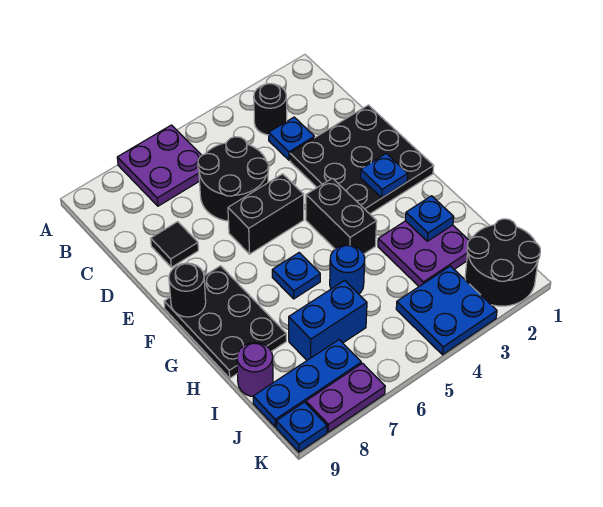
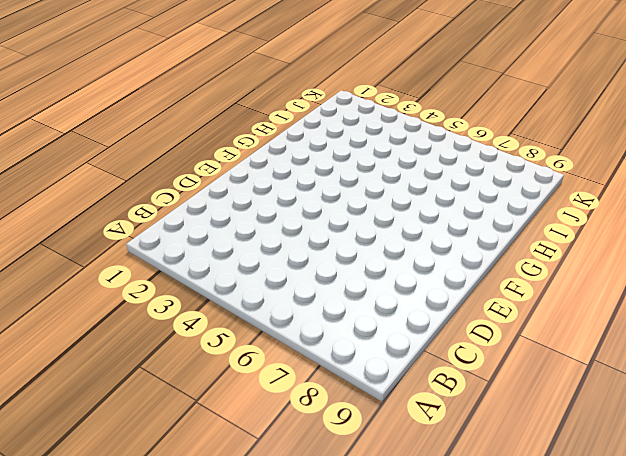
none -> purple plate A6:B7 level 1
none -> black round brick B3 level 1
none -> blue plate C3 level 1

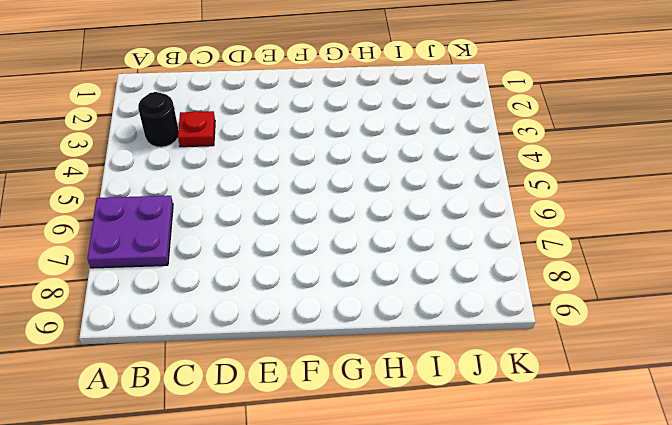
red plate C3 level 1 -> blue plate C3 level 1
none -> black round brick C5:D6 level 1
none -> black plate D1:F3 level 1
none -> black tile D8 level 1

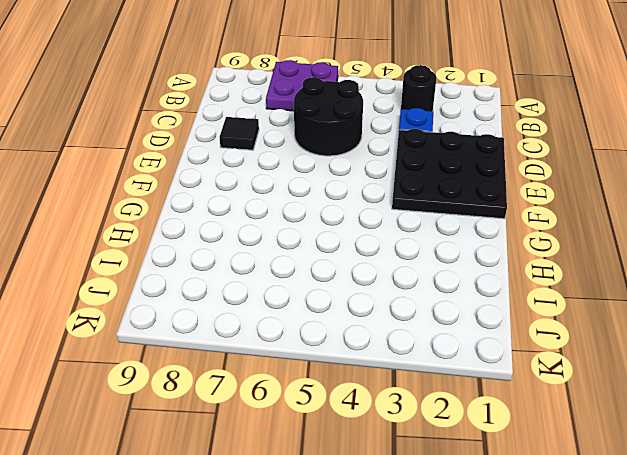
none -> black brick E5:E6 level 1
none -> black brick F4:G4 level 1
none -> black plate F8:H9 level 1

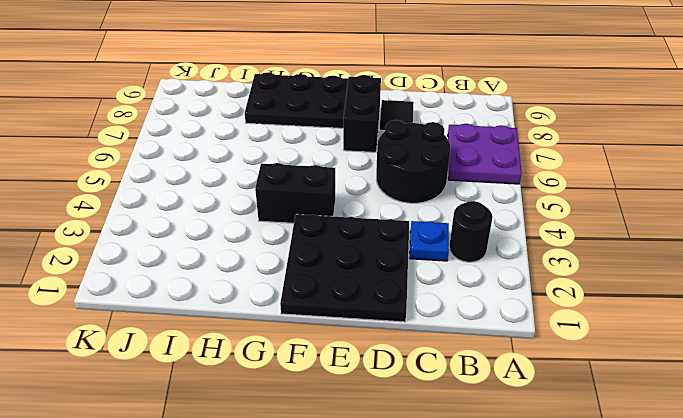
black brick E7:E8 level 1 -> black brick E5:E6 level 1
none -> blue plate G6 level 1
none -> purple plate H2:I3 level 1
none -> blue round brick H5 level 1

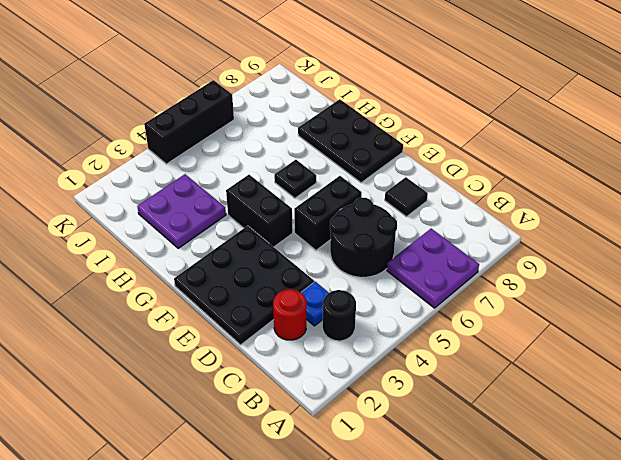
red round brick C2 level 1 -> none
black plate G6 level 1 -> blue plate G6 level 1
black brick K4:K6 level 1 -> blue plate J3:K4 level 1
none -> blue round brick H5 level 1
none -> blue brick I6:I7 level 1
none -> purple round brick I9 level 1

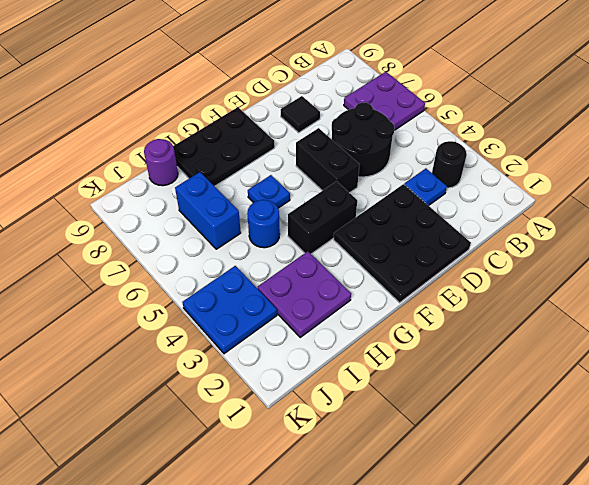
none -> black round brick J1:K2 level 1
none -> blue plate J7:J9 level 1
none -> purple plate K7:K8 level 1

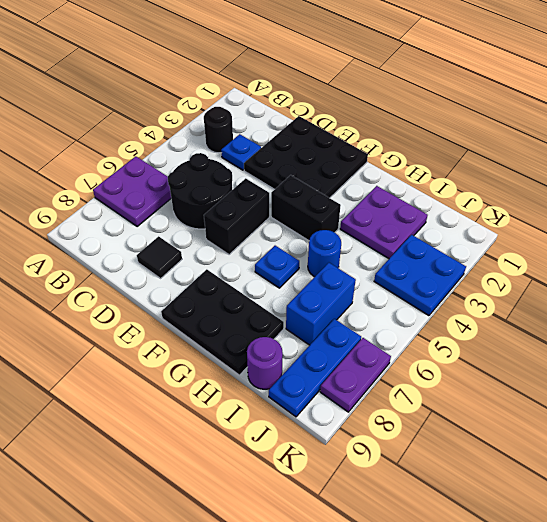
none -> black round brick J1:K2 level 1
none -> blue plate K9 level 1
none -> blue plate F2 level 2

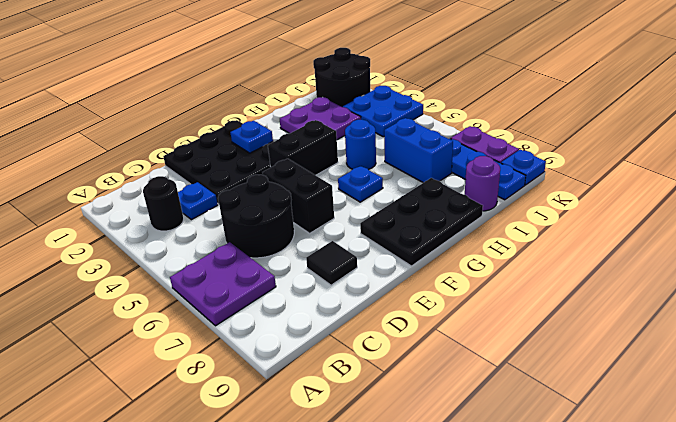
none -> black round brick F9 level 2
none -> blue plate H2 level 2

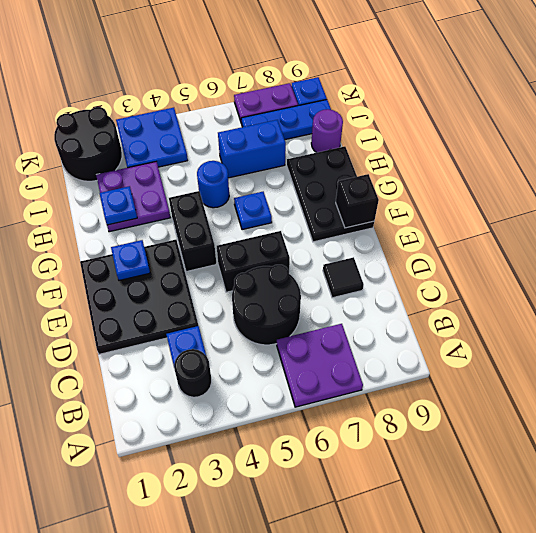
black brick F9 level 2 -> black round brick F9 level 2

